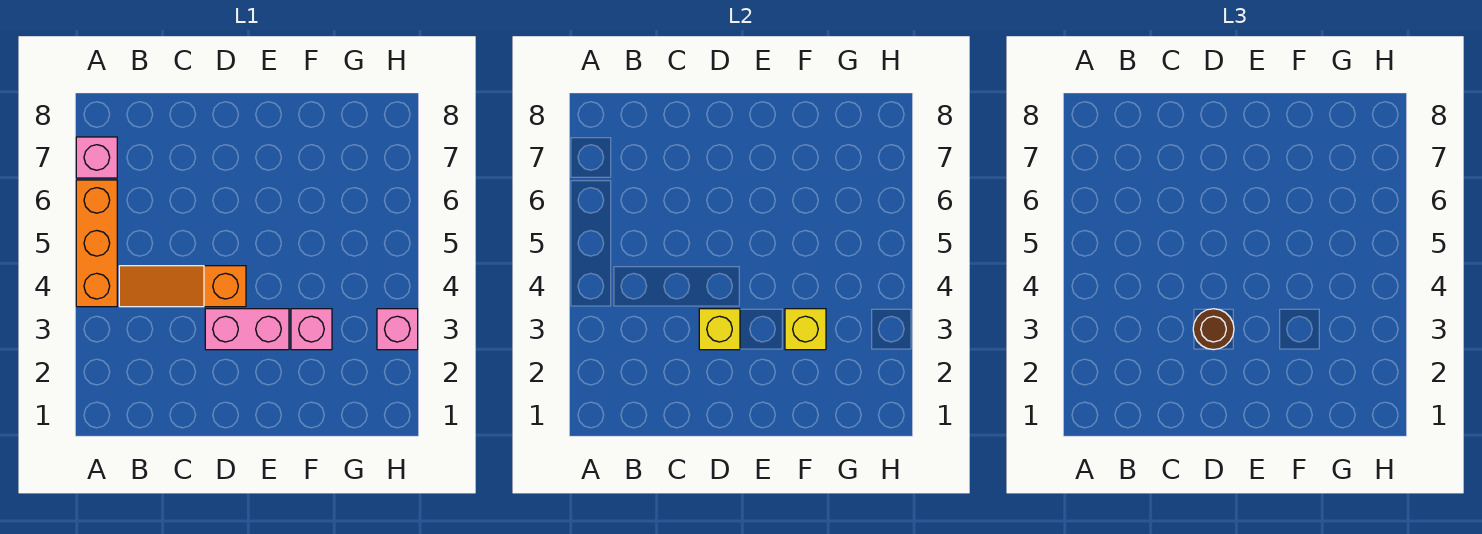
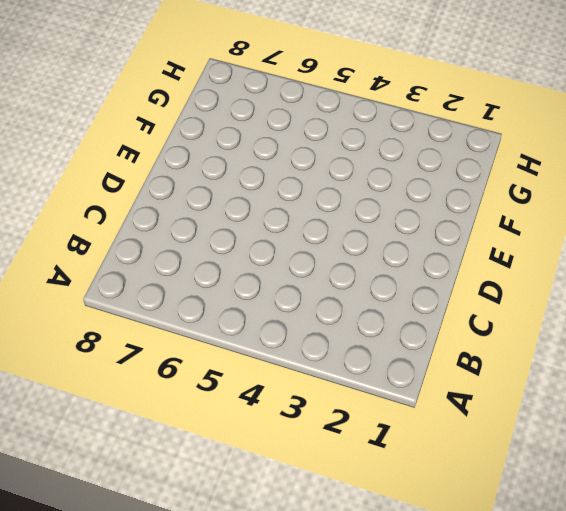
none -> orange brick A4:A6 level 1
none -> pink brick A7 level 1

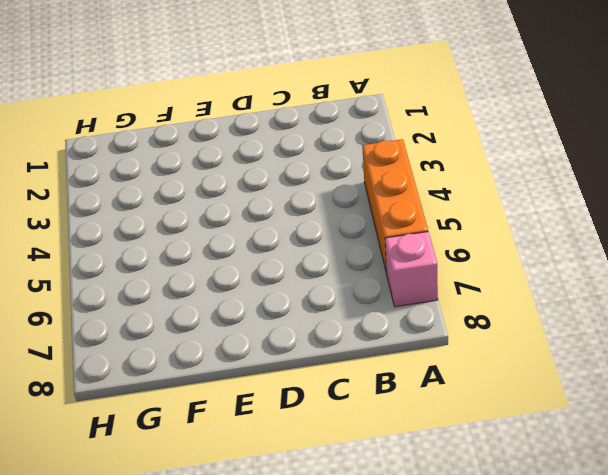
none -> orange slope B4:D4 level 1 top D
none -> pink brick D3:E3 level 1

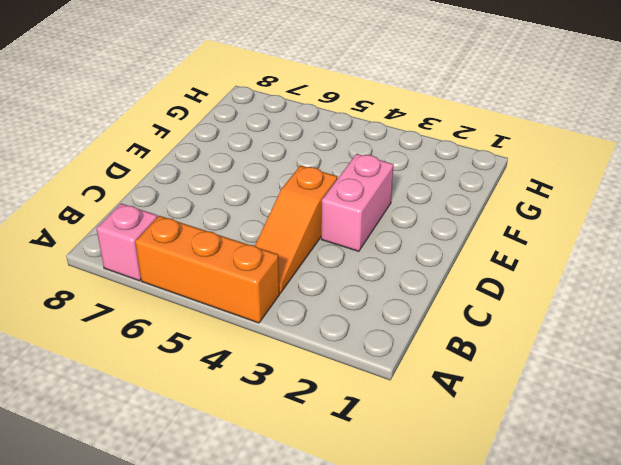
none -> pink brick F3 level 1
none -> pink brick H3 level 1

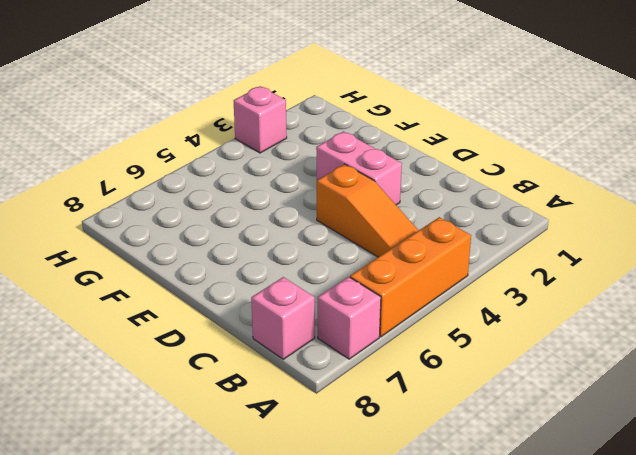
pink brick B8 level 1 -> pink brick F3 level 1
none -> yellow brick D3 level 2
none -> yellow brick F3 level 2

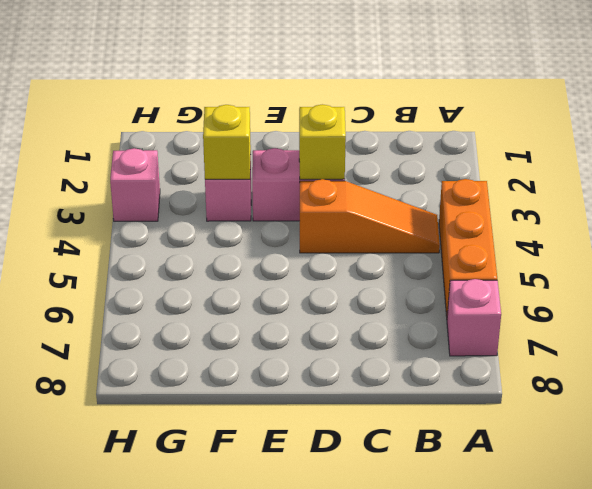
none -> brown round brick D3 level 3

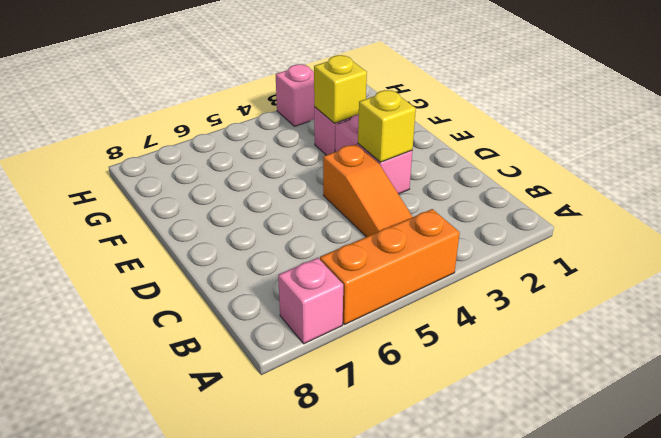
none -> brown round brick D3 level 3

